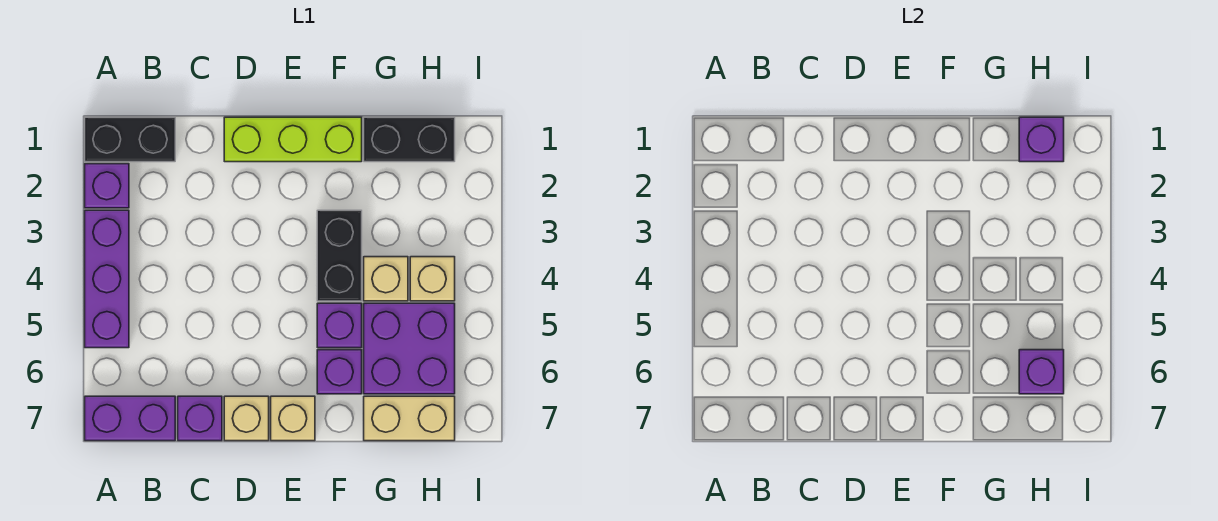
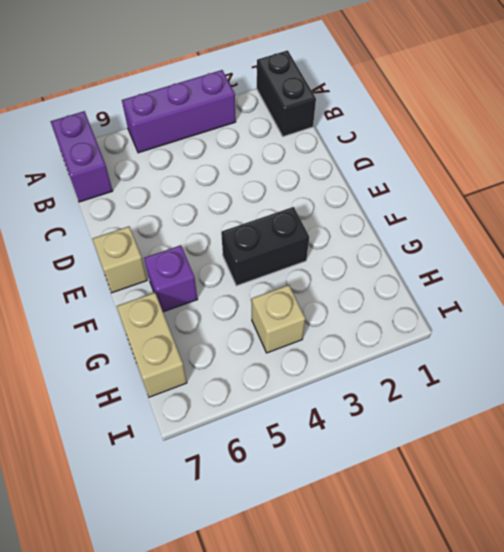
none -> purple brick A2 level 1
none -> purple brick C7 level 1
none -> lime brick D1:F1 level 1

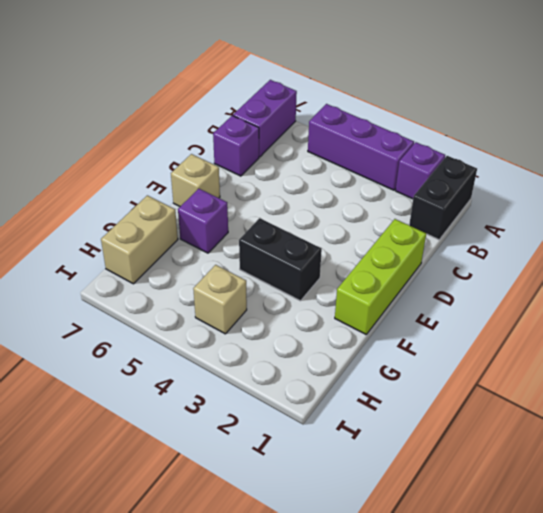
none -> tan brick D7 level 1
none -> purple brick F5 level 1
none -> black brick G1:H1 level 1

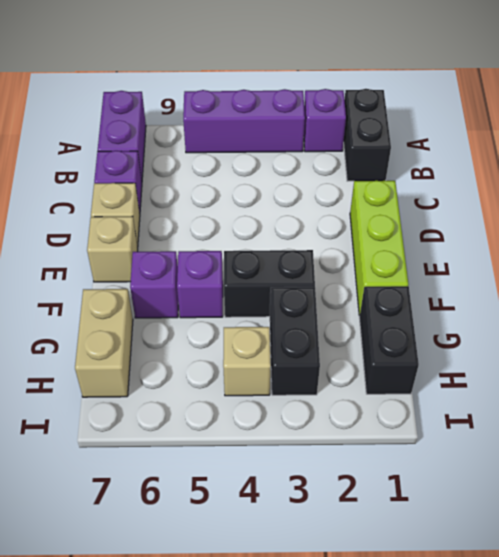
black brick G3:H3 level 1 -> none
none -> tan brick G4 level 1
none -> purple brick G5:H6 level 1
none -> purple brick H1 level 2

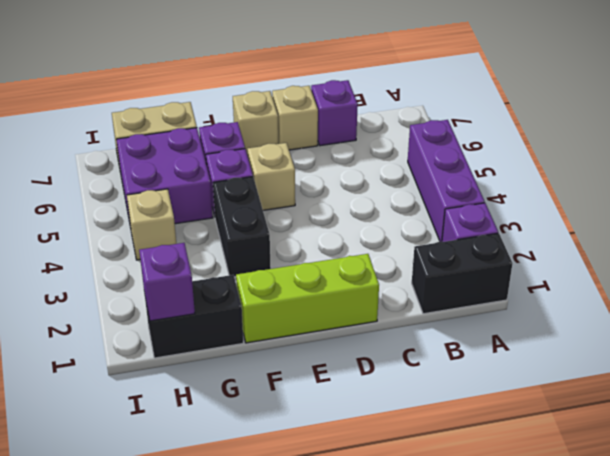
tan brick E5 level 1 -> tan brick G4 level 1
none -> purple brick A7:B7 level 1
none -> purple brick H6 level 2

